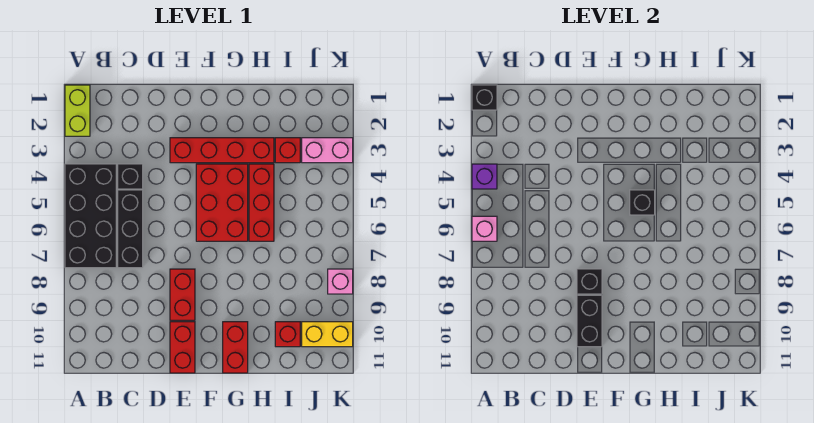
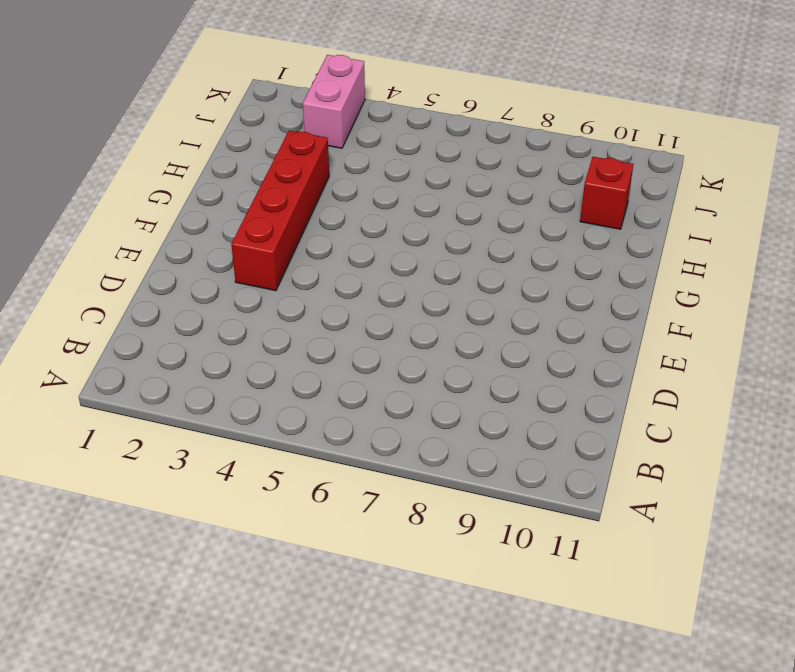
none -> lime brick A1:A2 level 1
none -> black brick A4:B7 level 1
none -> black brick C4 level 1

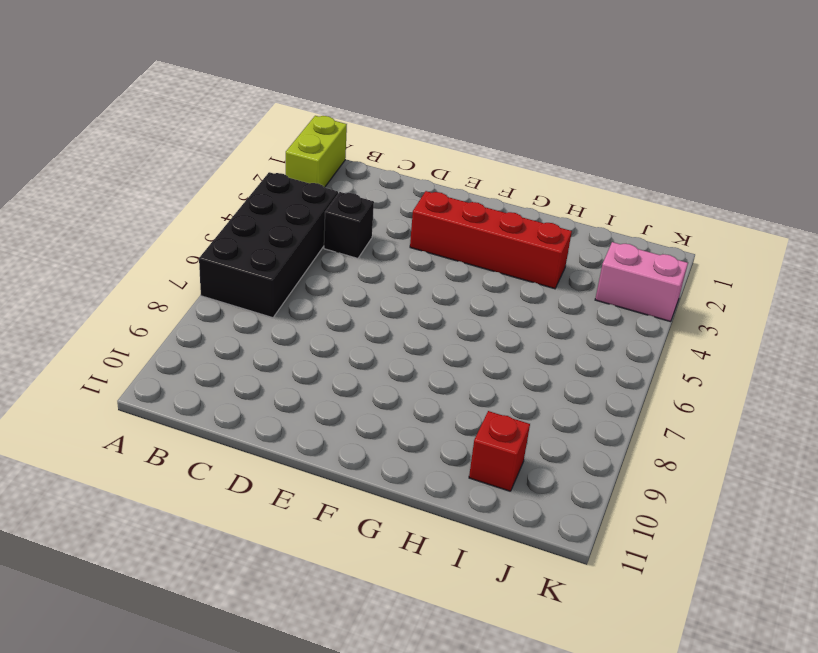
none -> black brick C5:C7 level 1
none -> red brick E8:E9 level 1
none -> red brick E10:E11 level 1

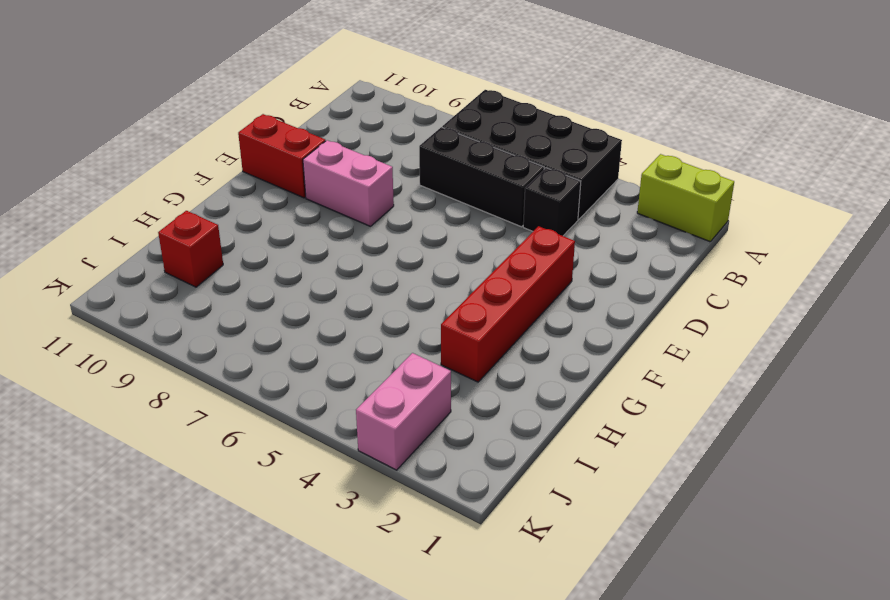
pink brick E8:E9 level 1 -> red brick E8:E9 level 1
none -> red brick F4:G6 level 1
none -> red brick G10:G11 level 1
none -> red brick H4:H6 level 1

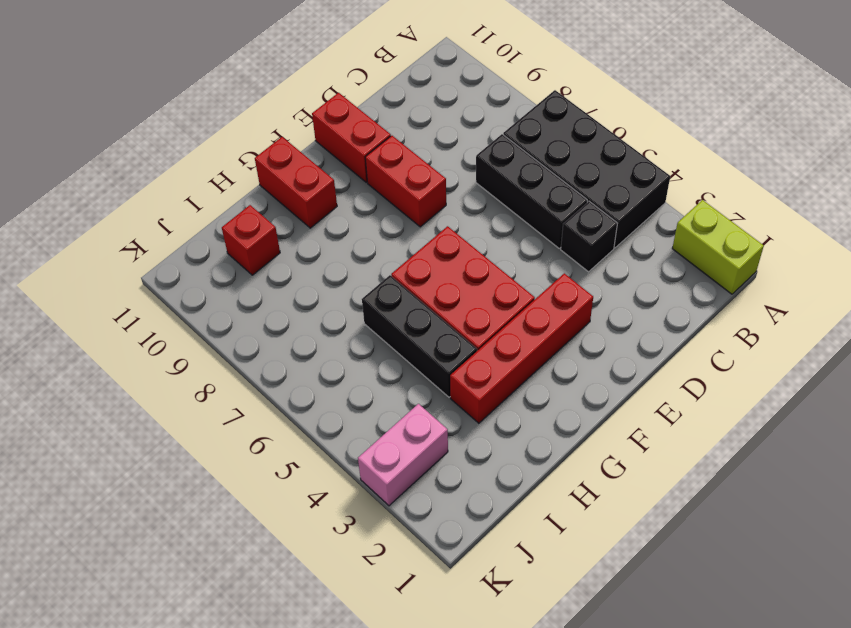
black brick H4:H6 level 1 -> red brick H4:H6 level 1
none -> red brick I3 level 1
none -> yellow brick J10:K10 level 1
none -> pink brick K8 level 1

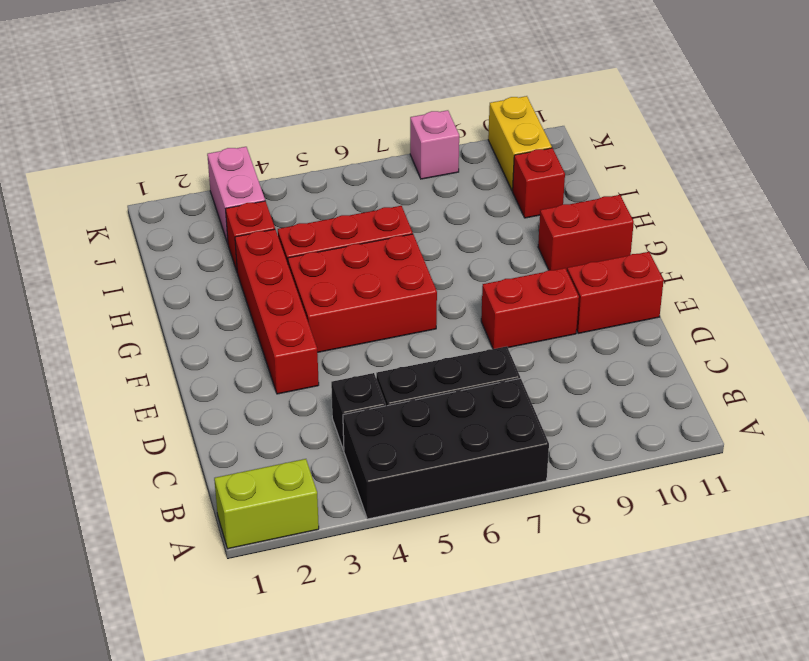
none -> black brick A1 level 2
none -> purple brick A4 level 2
none -> pink brick A6 level 2

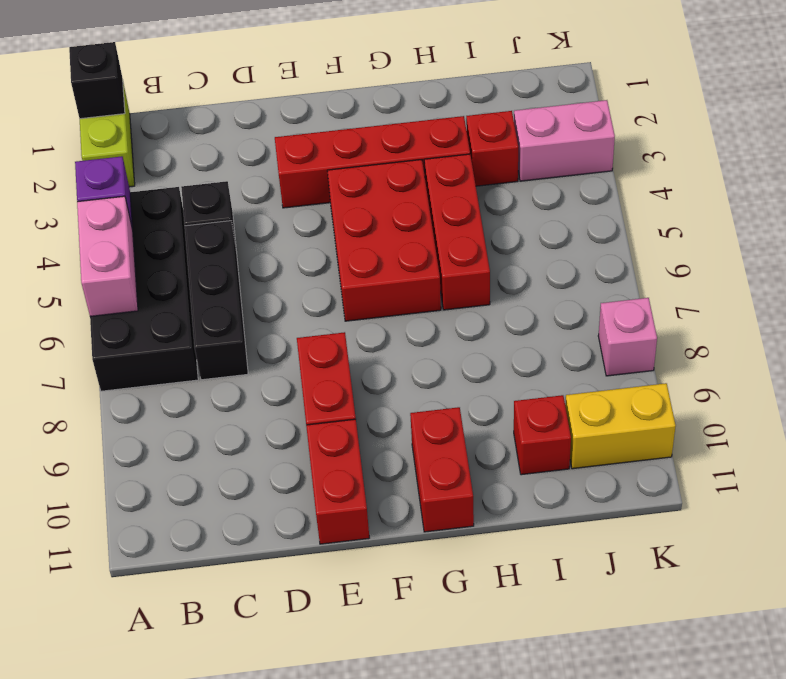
pink brick A5:A6 level 2 -> pink brick A6 level 2
none -> black brick E8 level 2
none -> black brick E9:E10 level 2
none -> black brick G5 level 2

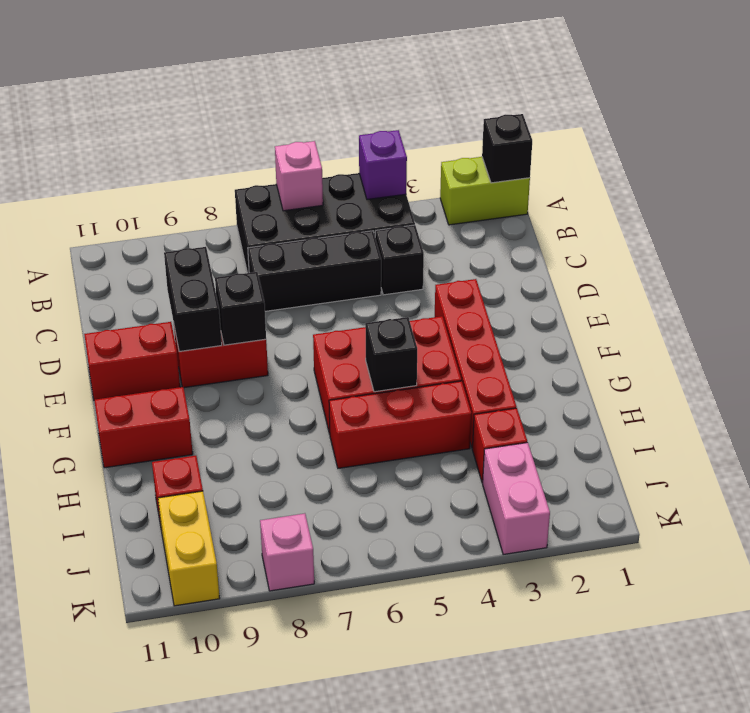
black brick D9:E9 level 2 -> black brick E9:E10 level 2

